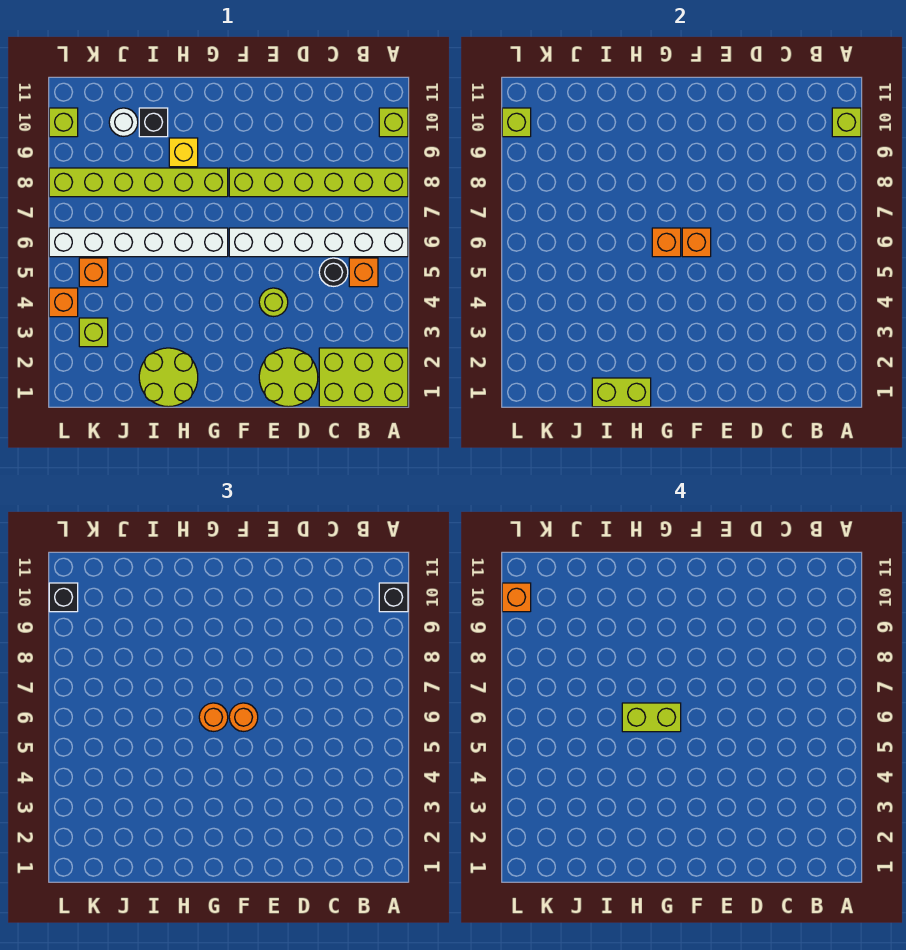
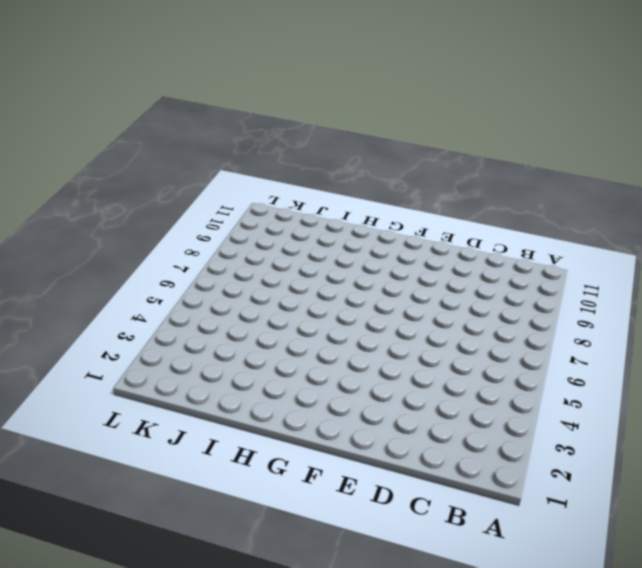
none -> lime brick A1:C2 level 1
none -> white brick A6:F6 level 1
none -> lime brick A8:F8 level 1

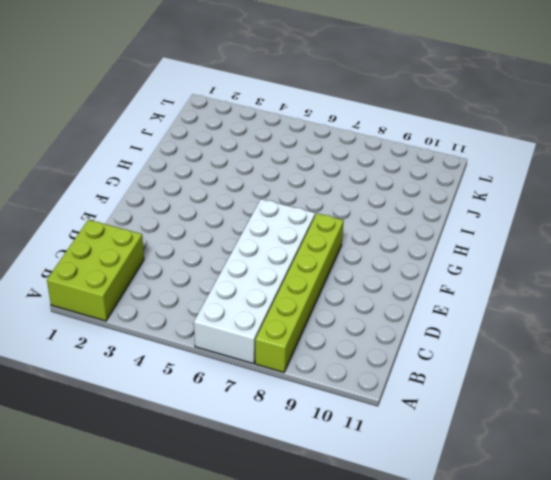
white brick A6:F7 level 1 -> white brick A6:F6 level 1
none -> lime brick A10 level 1
none -> orange brick B5 level 1
none -> black round brick C5 level 1

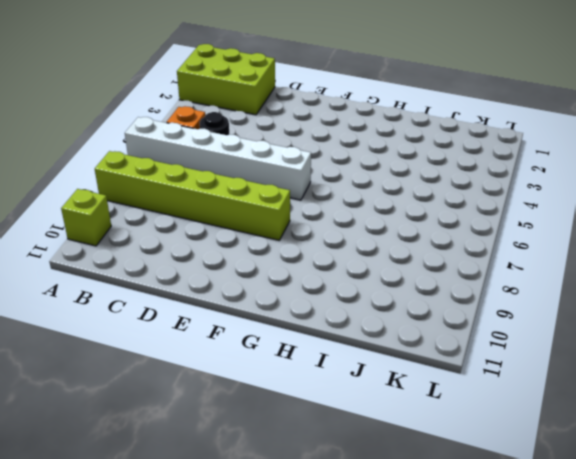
none -> lime round brick D1:E2 level 1
none -> lime round brick E4 level 1
none -> white brick G6:L6 level 1

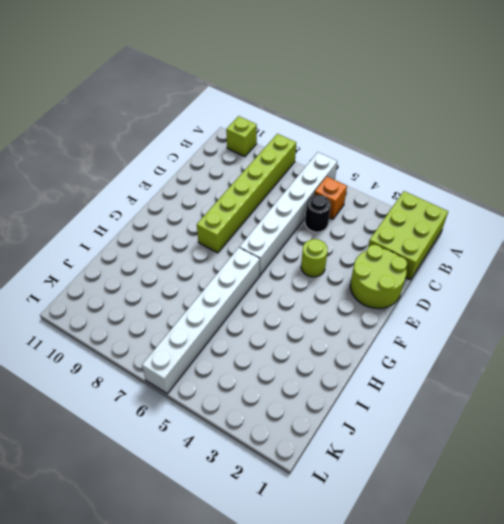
none -> lime brick G8:L8 level 1
none -> lime round brick H1:I2 level 1
none -> yellow brick H9 level 1

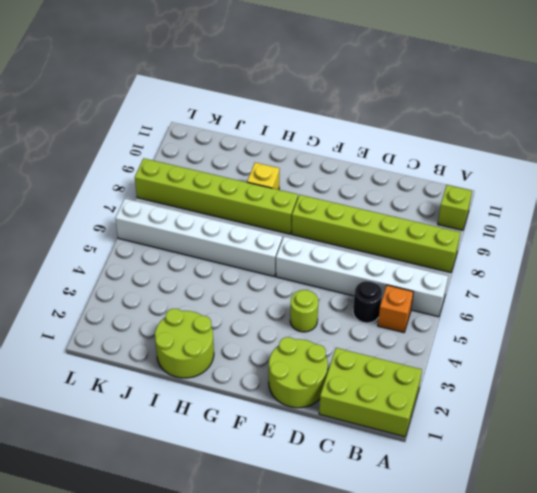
none -> black brick I10 level 1
none -> white round brick J10 level 1
none -> lime brick K3 level 1

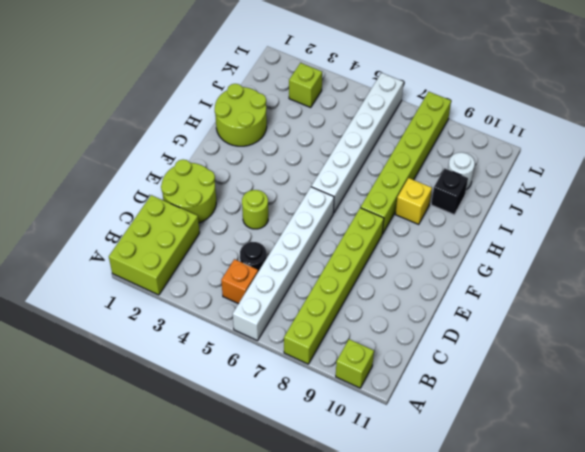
none -> orange brick K5 level 1
none -> orange brick L4 level 1
none -> lime brick L10 level 1

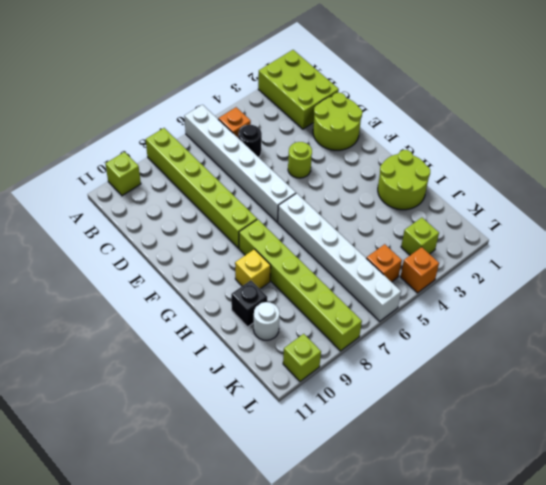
none -> lime brick A10 level 2
none -> orange brick F6 level 2
none -> orange brick G6 level 2

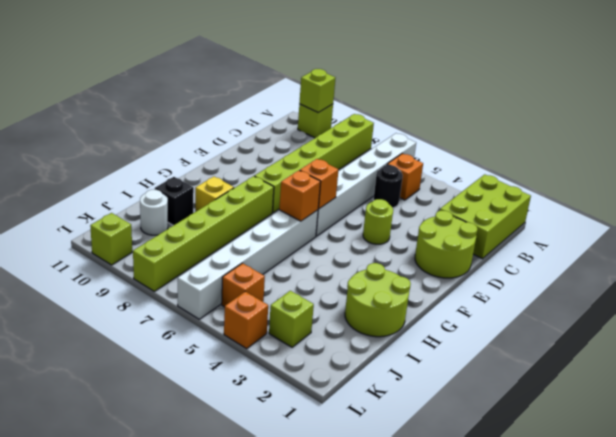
none -> lime brick H1:I1 level 2
none -> lime brick L10 level 2
none -> black brick A10 level 3

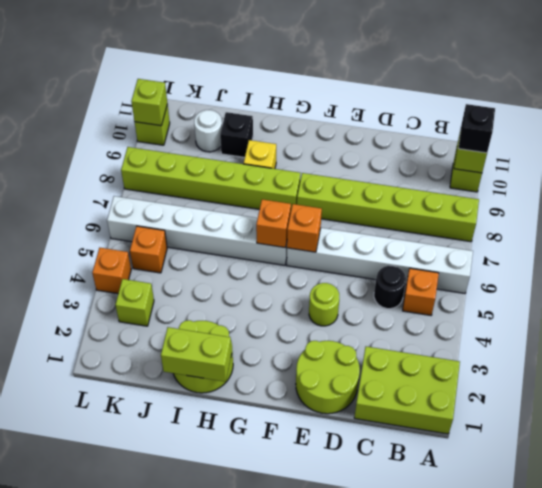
none -> orange round brick F6 level 3
none -> orange round brick G6 level 3
none -> black brick L10 level 3

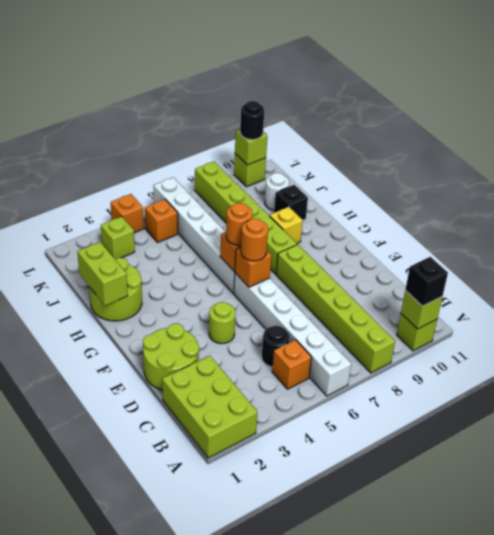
black round brick L10 level 3 -> black brick L10 level 3
none -> lime brick G6:H6 level 4
none -> orange brick L10 level 4

